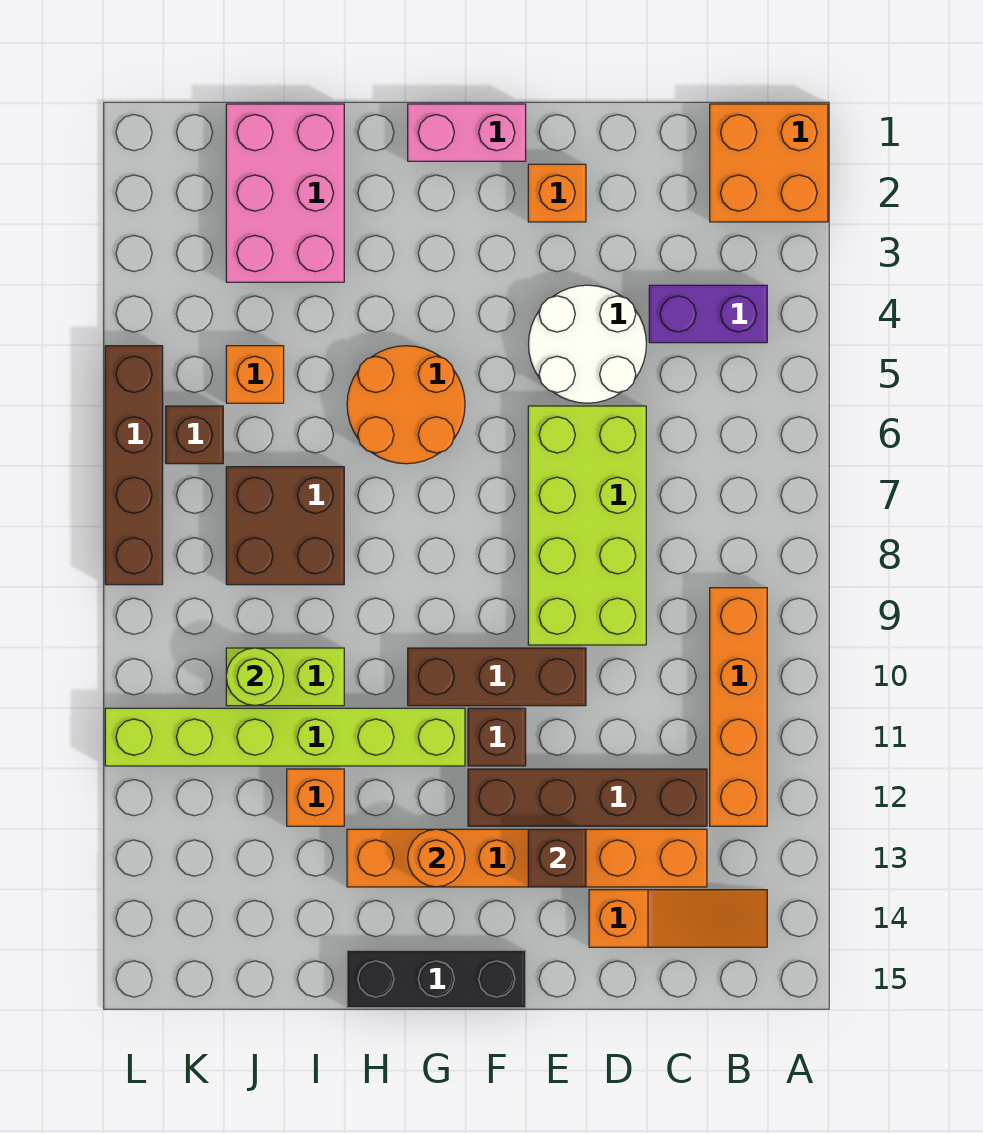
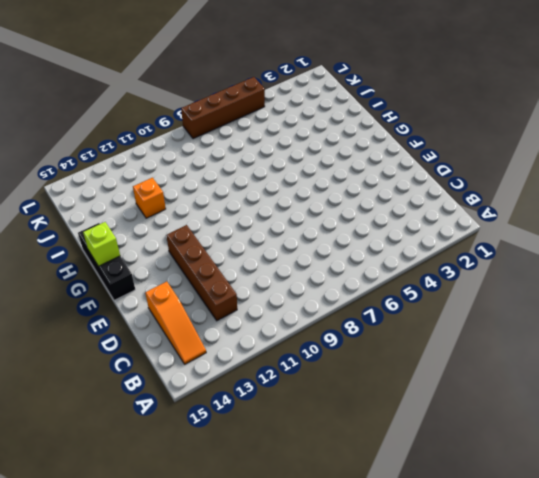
lime brick G15 level 2 -> none
none -> orange brick A1:B2 level 1
none -> purple brick B4:C4 level 1
none -> orange brick B9:B12 level 1

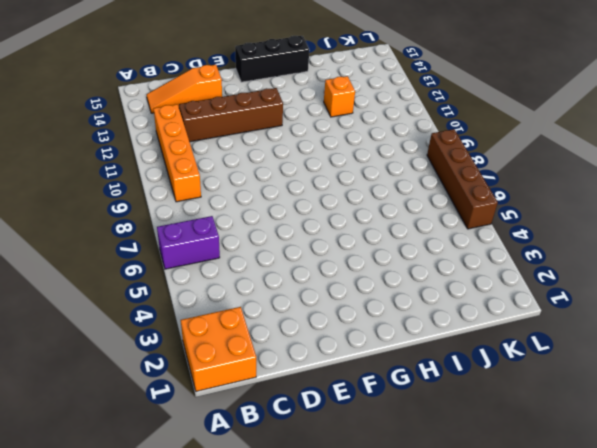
purple brick A6:B6 level 1 -> purple brick B4:C4 level 1
none -> orange brick C13:H13 level 1
none -> white round brick D4:E5 level 1
none -> lime brick D6:E9 level 1

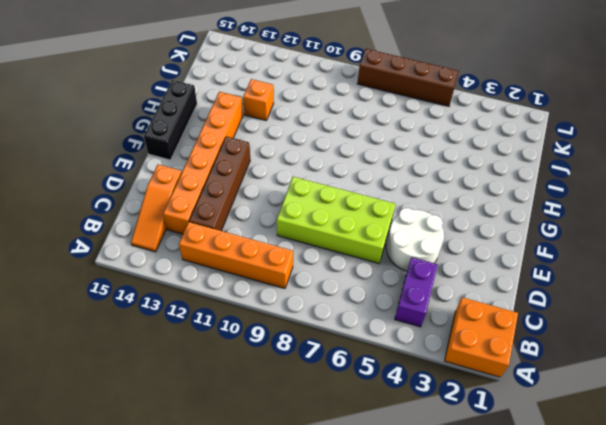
none -> orange brick E2 level 1
none -> brown brick E10:G10 level 1
none -> pink brick F1:G1 level 1

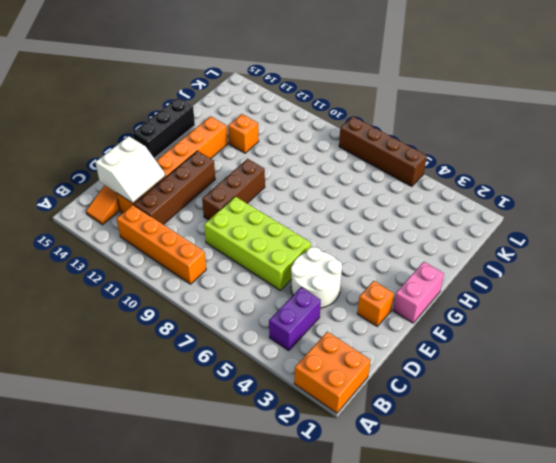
white slope C13:D14 level 2 top 14 -> none
none -> brown brick F11 level 1
none -> orange round brick G5:H6 level 1
none -> lime brick G11:L11 level 1

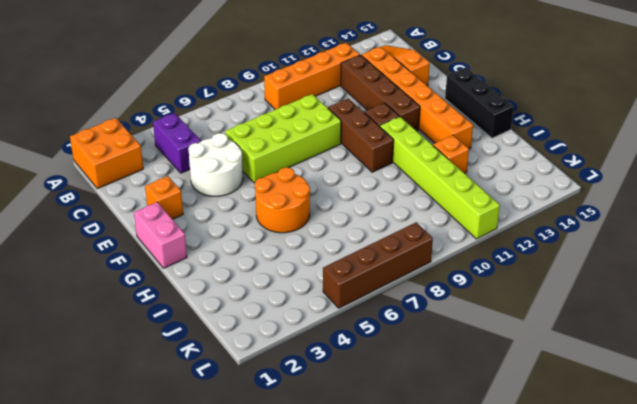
none -> pink brick I1:J3 level 1
none -> brown brick I7:J8 level 1
none -> lime brick I10:J10 level 1

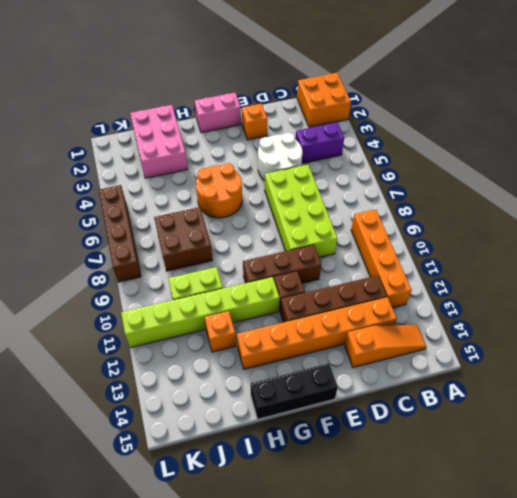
none -> orange brick J5 level 1
none -> brown brick K6 level 1
none -> brown brick E13 level 2

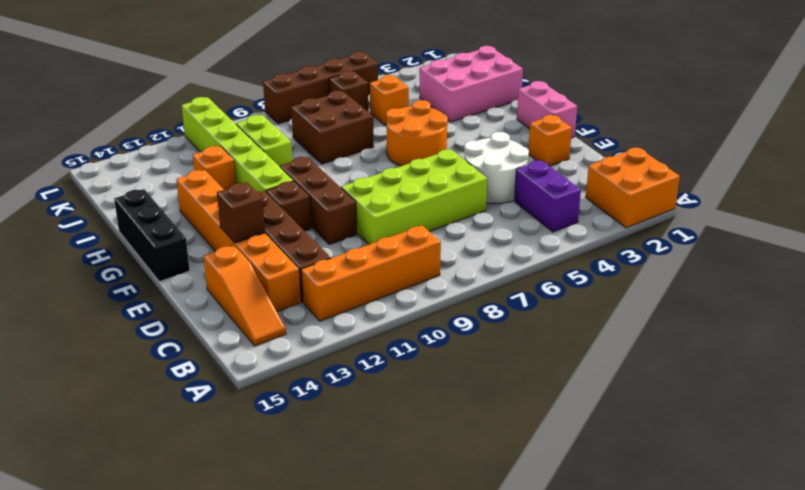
none -> orange round brick G13 level 2
none -> lime round brick J10 level 2

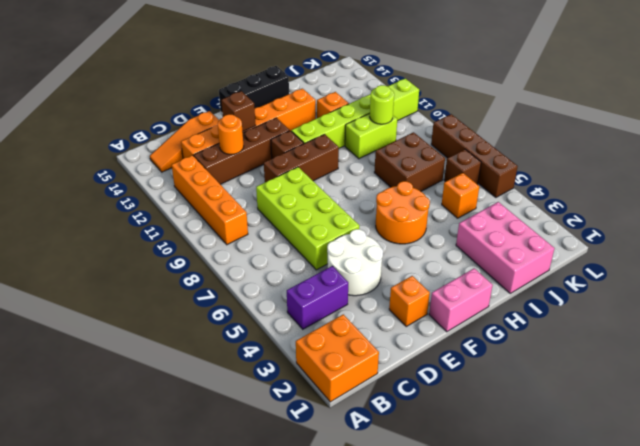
orange round brick D12 level 2 -> orange round brick G13 level 2

